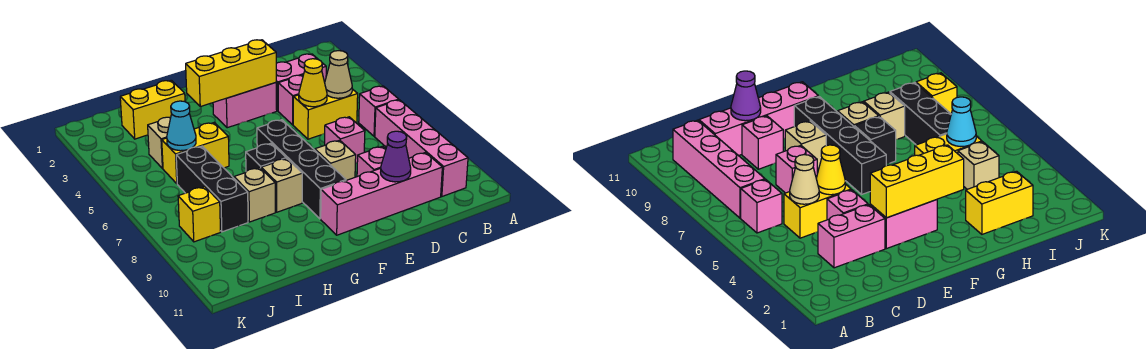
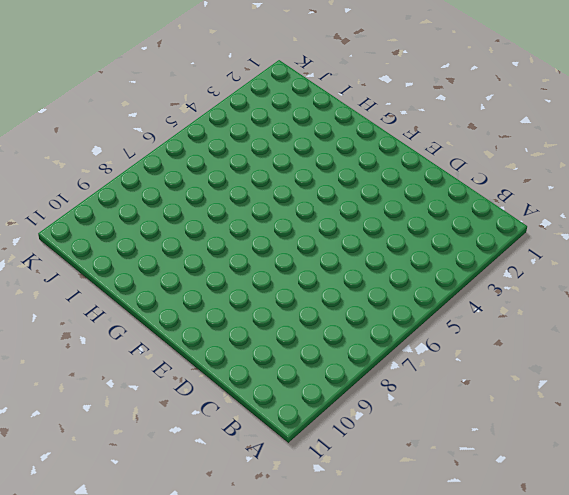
none -> pink brick B6 level 1
none -> pink brick B7:B10 level 1
none -> pink brick C3:D3 level 1

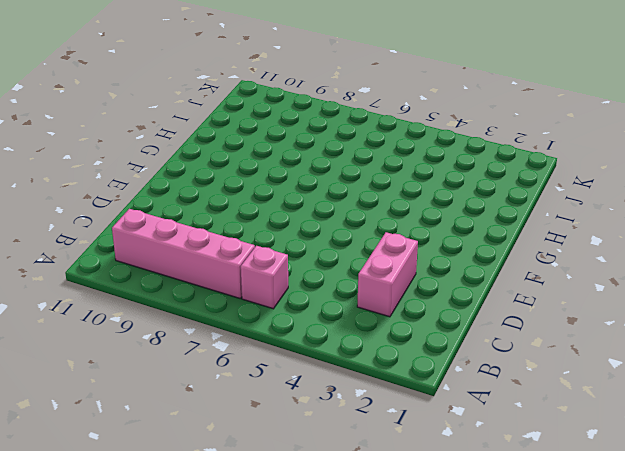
none -> yellow brick C5:D5 level 1
none -> pink brick C10:F10 level 1
none -> pink brick D4 level 1

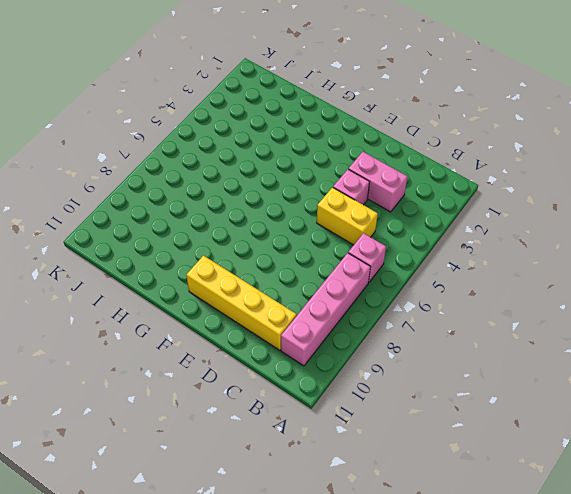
yellow brick C10:F10 level 1 -> pink brick C10:F10 level 1
none -> pink brick D7 level 1
none -> pink brick D9 level 1
none -> pink brick E3:F3 level 1

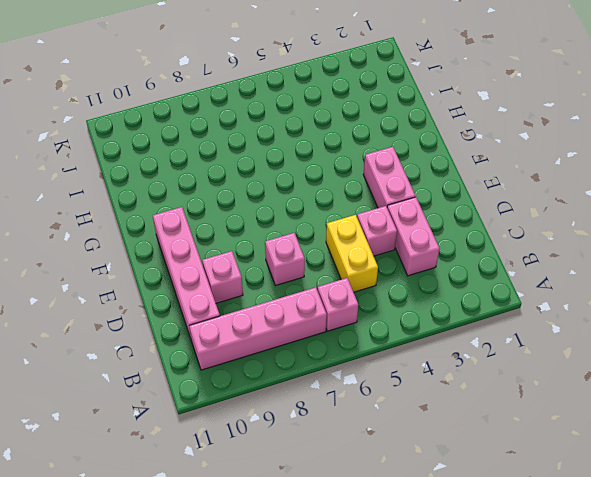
none -> tan brick E8 level 1
none -> black brick F6:F9 level 1
none -> black brick G7 level 1

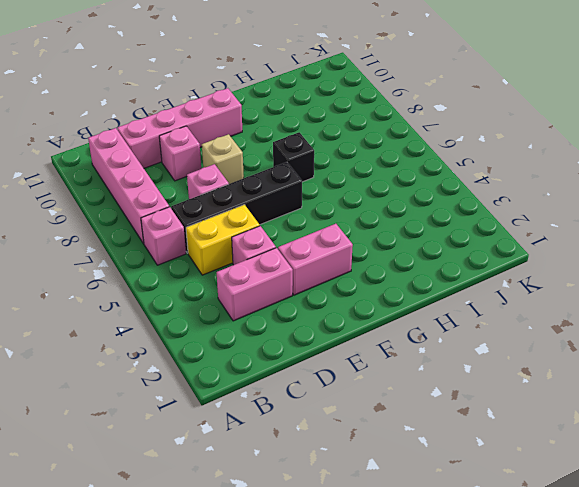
black brick C6:F6 level 1 -> black brick F6:F9 level 1
none -> tan brick G8 level 1
none -> yellow brick H2:I2 level 1
none -> yellow brick H5:I5 level 1

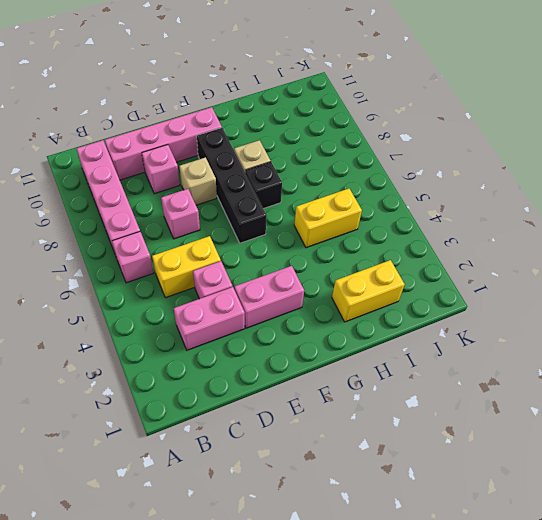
none -> tan brick H8 level 1
none -> tan brick I4 level 1
none -> black brick I6:I8 level 1

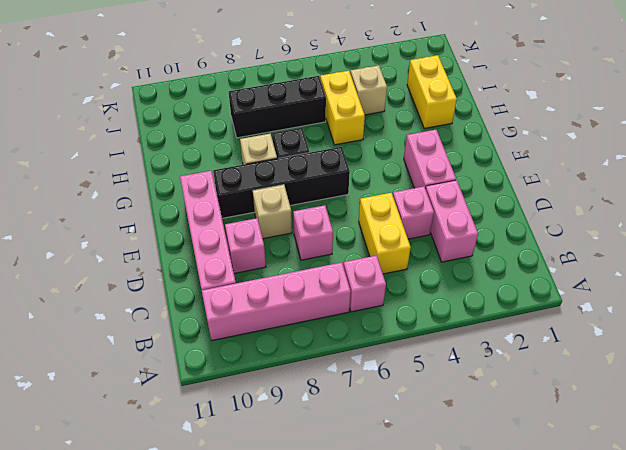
none -> tan brick H8 level 1
none -> yellow brick J8 level 1
none -> tan cone C5 level 2

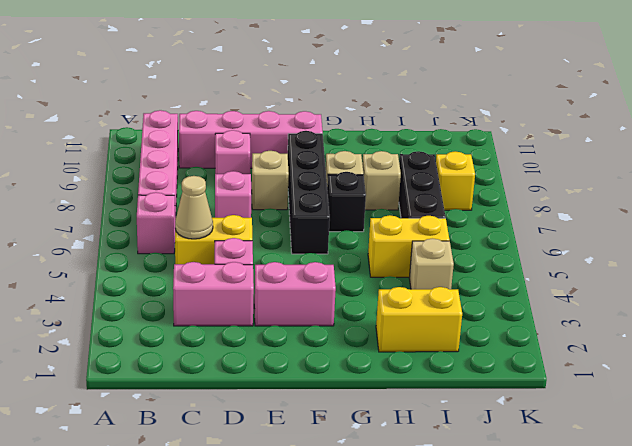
none -> yellow cone D5 level 2
none -> purple cone D10 level 2
none -> yellow brick E3:G3 level 2

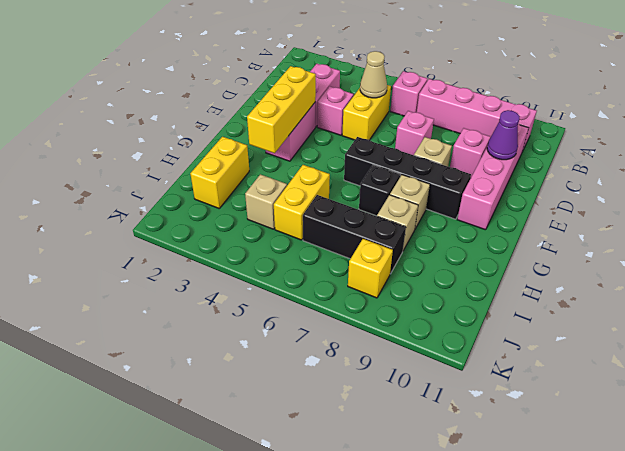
none -> yellow cone D5 level 2
none -> cyan cone I5 level 2

